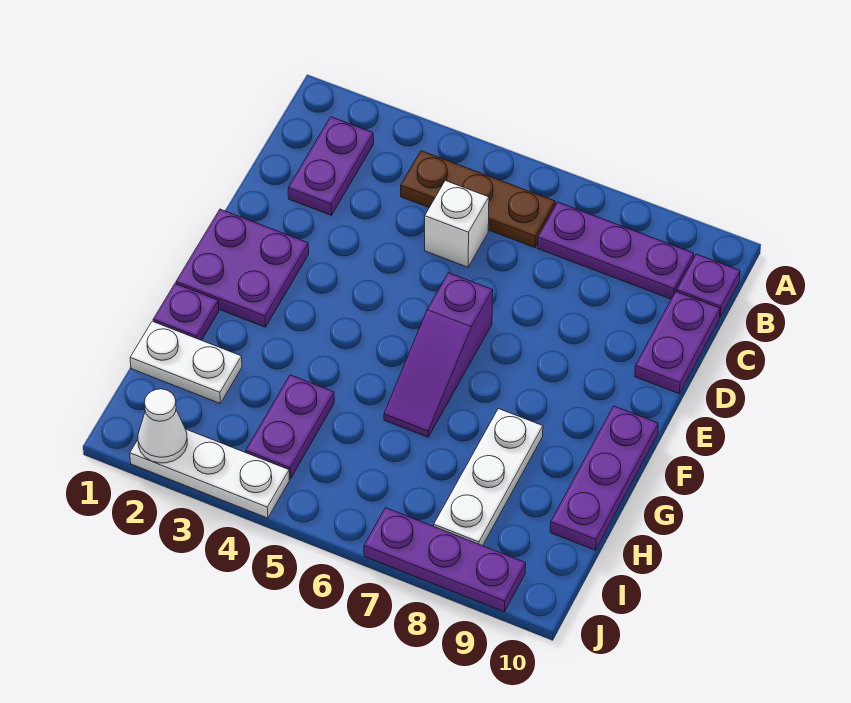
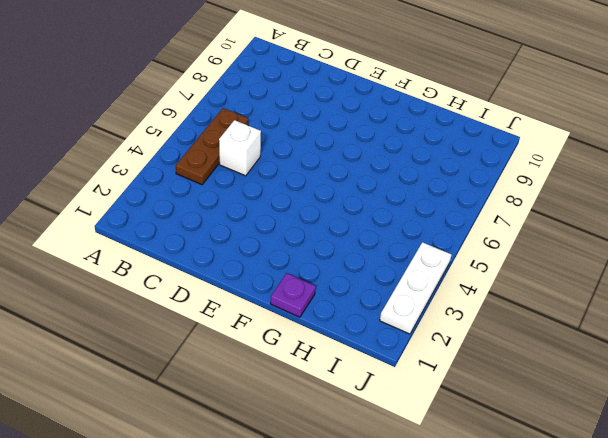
none -> purple plate B2:C2 level 1
none -> purple plate B7:B9 level 1
none -> purple plate B10 level 1

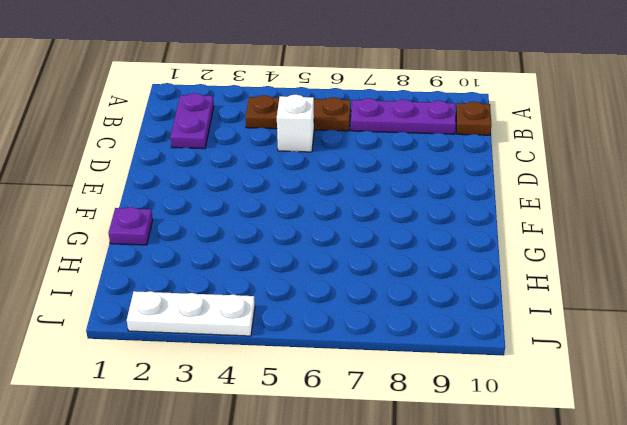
brown plate B10 level 1 -> purple plate B10 level 1
none -> purple plate C10:D10 level 1
none -> purple plate E1:F2 level 1
none -> purple slope E6:G6 level 1 top E

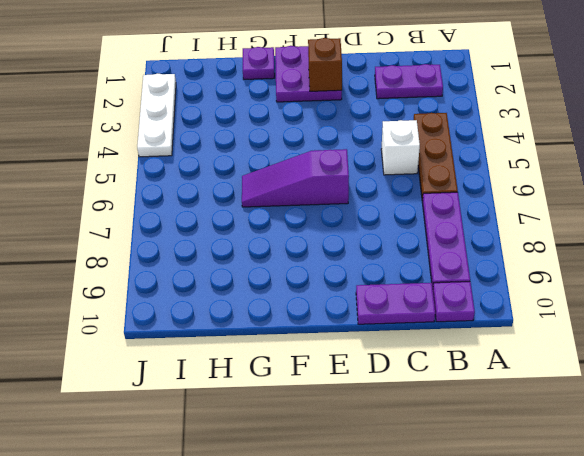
brown brick E2 level 2 -> none
none -> purple plate F10:H10 level 1
none -> white plate G8:I8 level 1
none -> white plate H1:H2 level 1

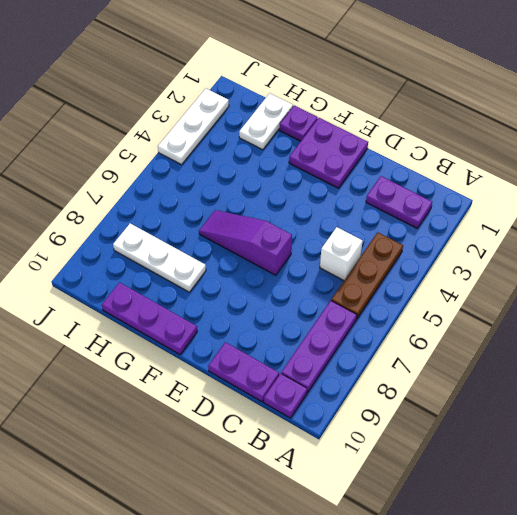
none -> purple plate H4:I4 level 1
none -> purple plate J7:J9 level 1
none -> white cone J2 level 2

